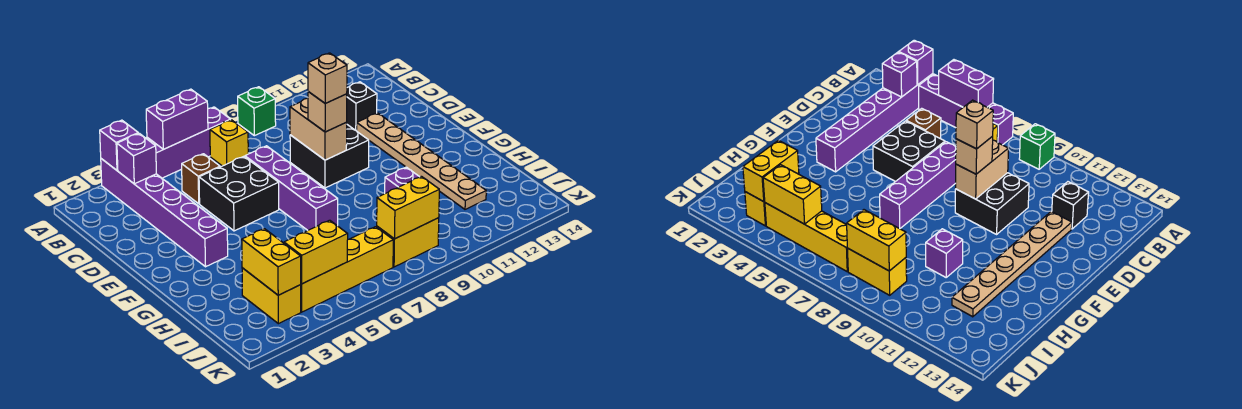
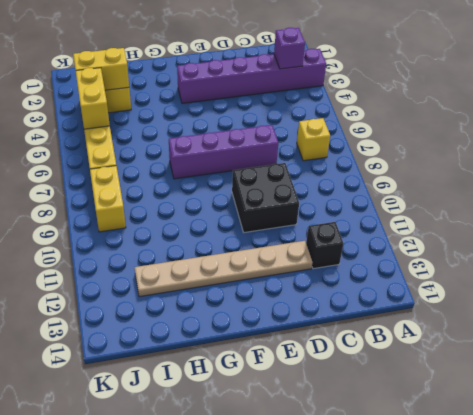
none -> purple brick A4:A7 level 1
none -> green brick A9 level 1
none -> brown brick C5 level 1

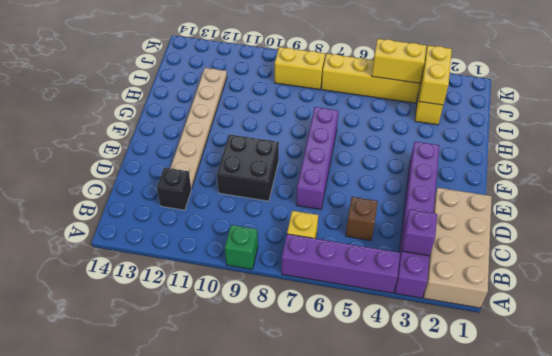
tan brick A1:D2 level 1 -> none
none -> black brick D5:E6 level 1
none -> purple brick H10 level 1
none -> purple brick A3 level 2

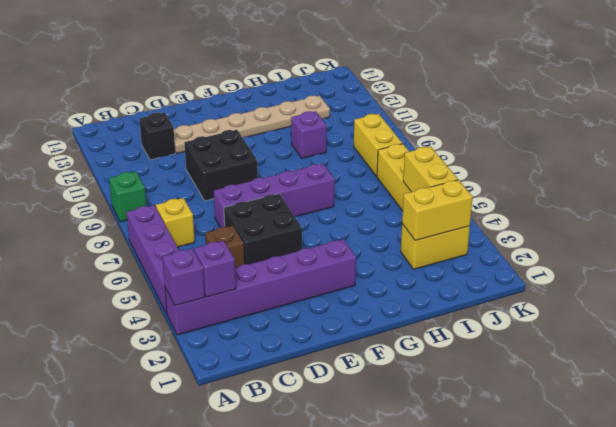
none -> purple brick A5:A6 level 2
none -> tan brick D9:E9 level 2
none -> yellow brick J8:J9 level 2

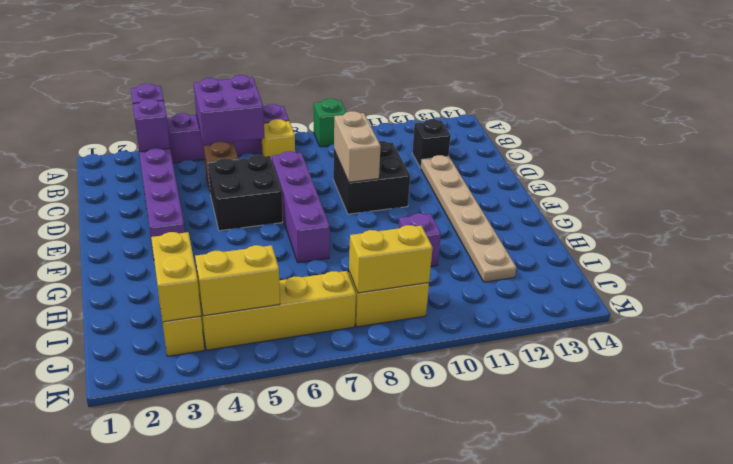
purple brick A5:B6 level 2 -> purple brick A5:A6 level 2
none -> tan brick E9 level 3
none -> tan brick E9 level 4

